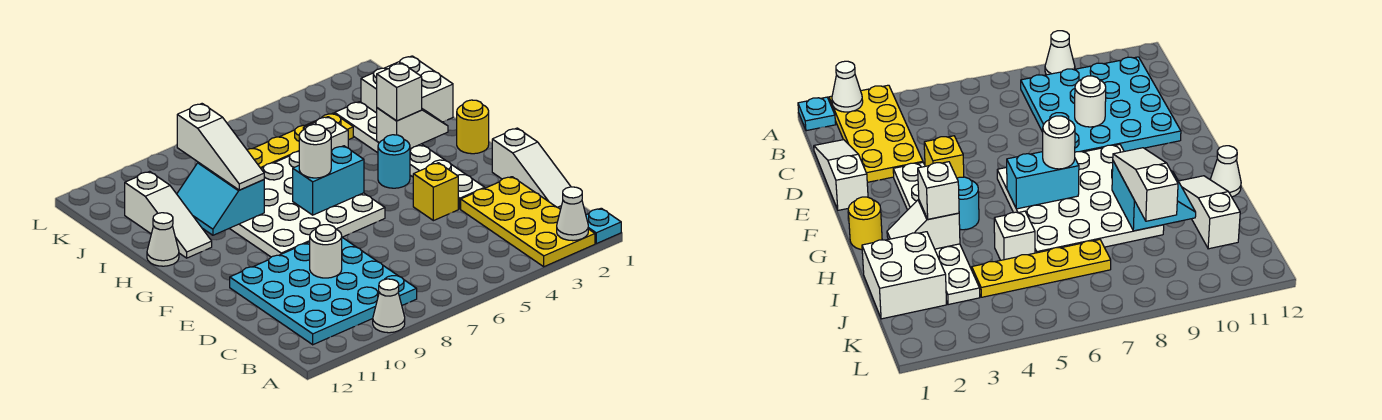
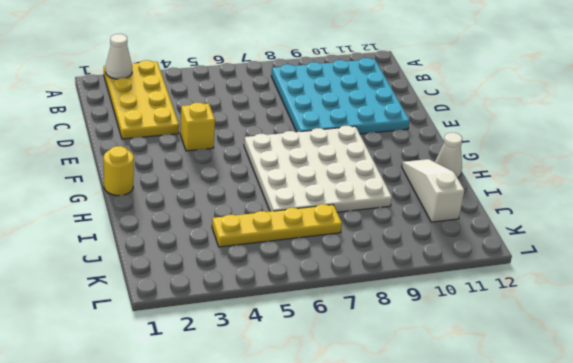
none -> cyan plate A1 level 1
none -> white cone A9 level 1
none -> white slope C1:E1 level 1 top E

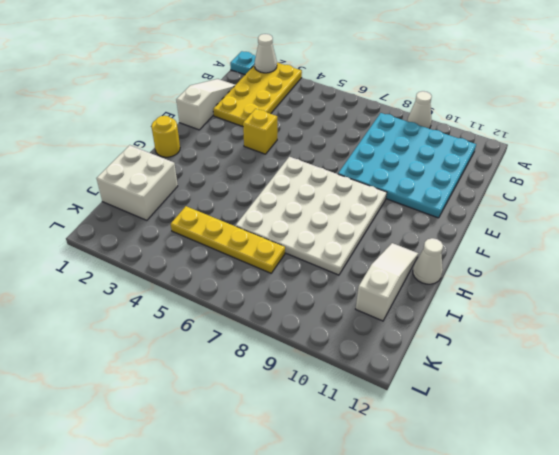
none -> white plate E3:J3 level 1
none -> cyan round brick G4 level 1
none -> white brick I5 level 1

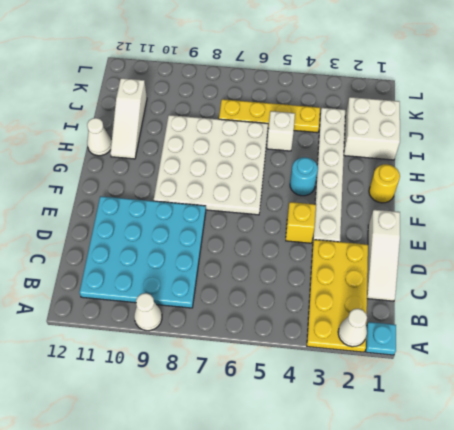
none -> white round brick D9 level 2
none -> cyan brick G6:G7 level 2
none -> white slope H2:H3 level 2 top 3

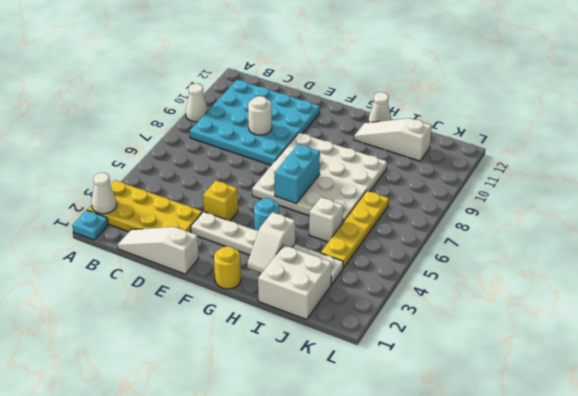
none -> cyan slope H9:I10 level 2 top 9
none -> white round brick G7 level 3
none -> white brick H3 level 3

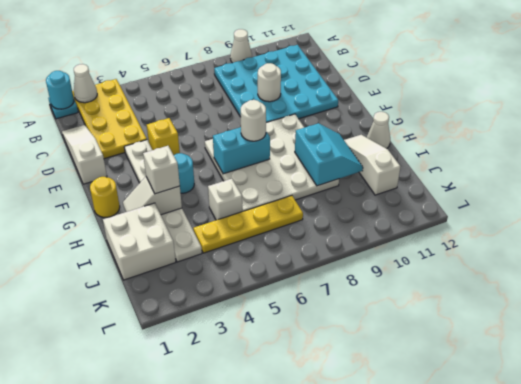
cyan round brick A1 level 2 -> none
none -> white slope H9:J9 level 3 top J

